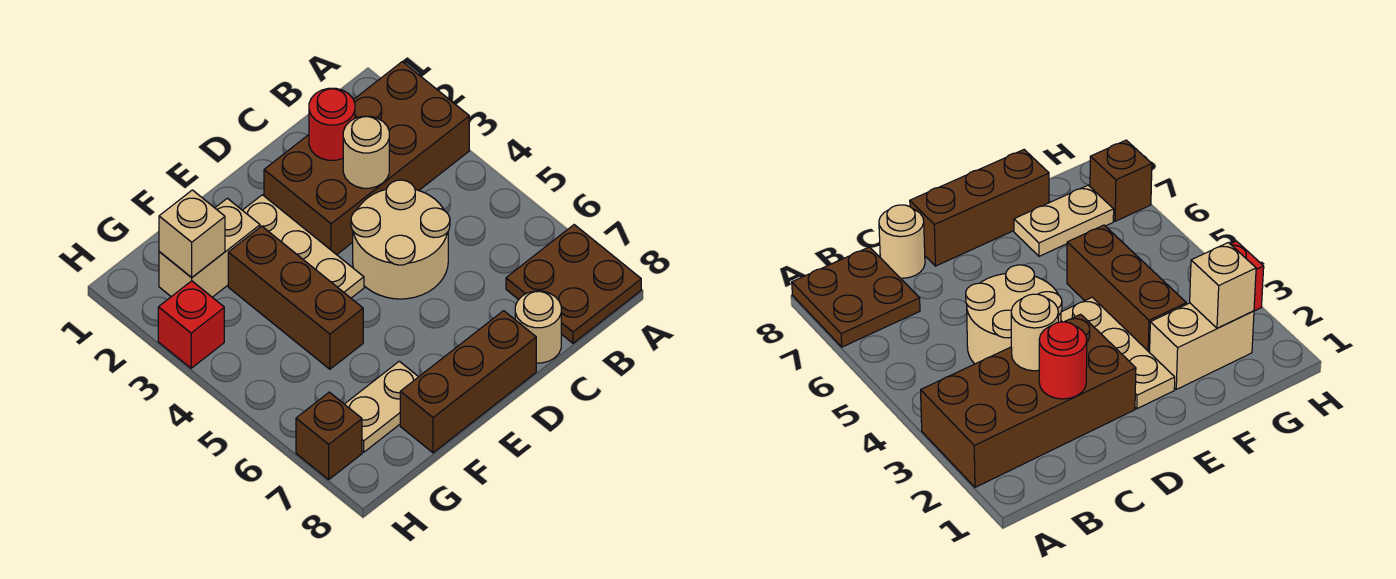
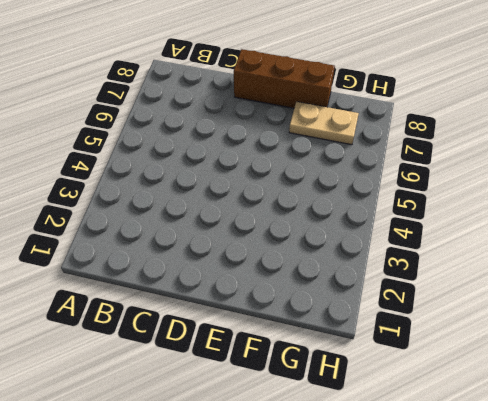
none -> brown brick A2:D3 level 1
none -> brown plate A7:B8 level 1
none -> tan round brick C4:D5 level 1

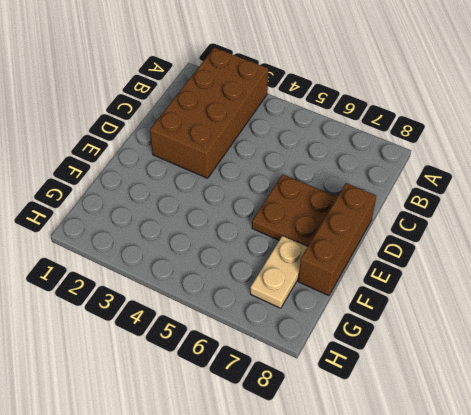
brown plate D6:E7 level 1 -> brown plate A7:B8 level 1
none -> tan round brick C4:D5 level 1
none -> tan round brick C8 level 1
none -> tan plate E2:E4 level 1

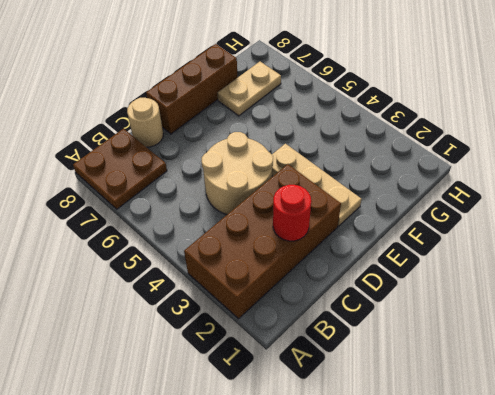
none -> tan brick F2:G2 level 1
none -> brown brick F3:F5 level 1
none -> red brick H3 level 1

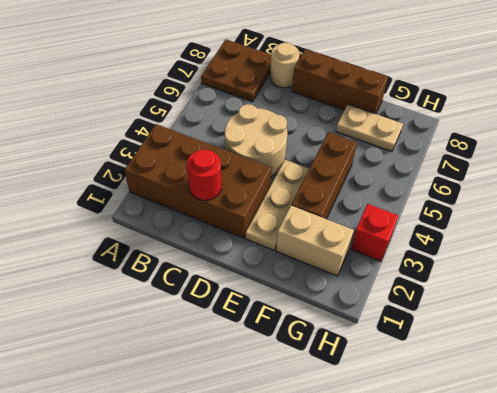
none -> brown brick H7 level 1
none -> tan round brick C3 level 2
none -> tan brick G2 level 2

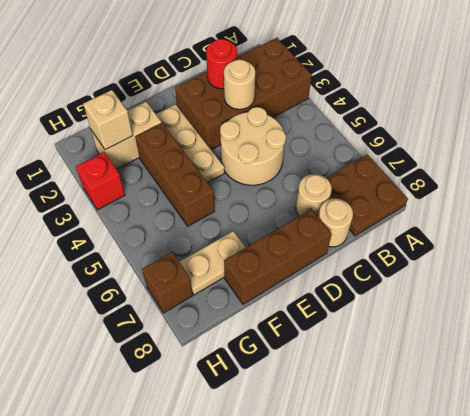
tan round brick C7 level 1 -> none

